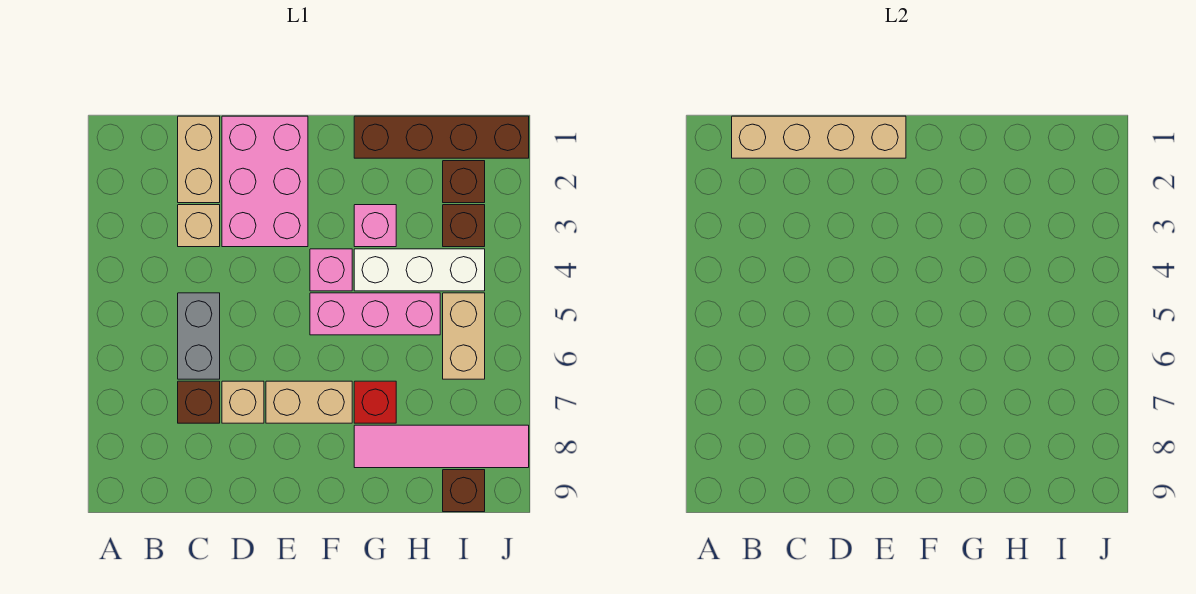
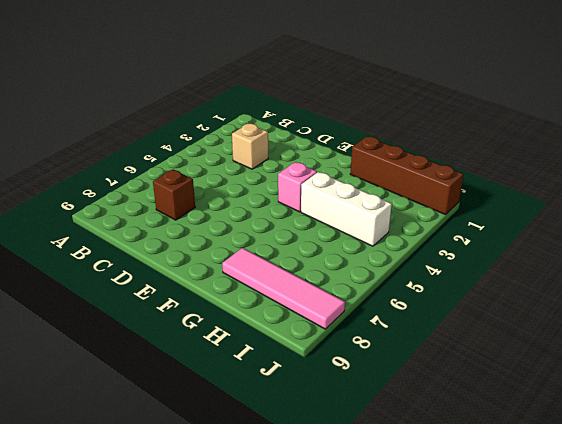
none -> tan brick C1:C2 level 1
none -> grey brick C5:C6 level 1
none -> pink brick D1:E3 level 1

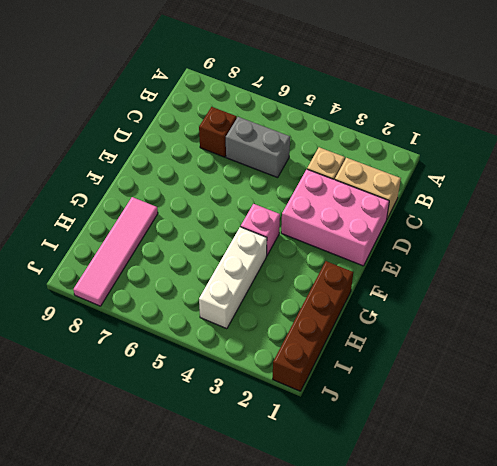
none -> tan brick D7 level 1
none -> tan brick E7:F7 level 1
none -> pink brick F5:H5 level 1

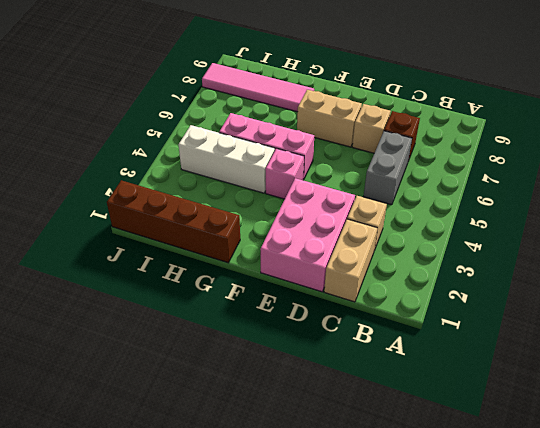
none -> pink brick G3 level 1
none -> red brick G7 level 1
none -> brown brick I2 level 1

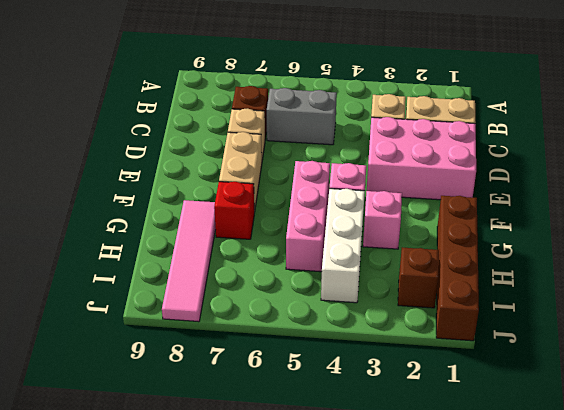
none -> brown brick I3 level 1
none -> tan brick I5:I6 level 1
none -> brown brick I9 level 1

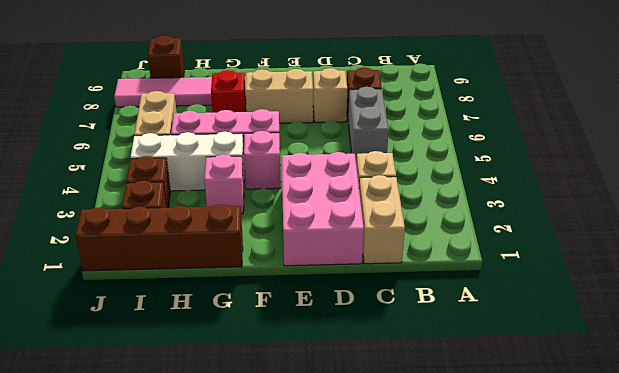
none -> tan brick B1:E1 level 2

